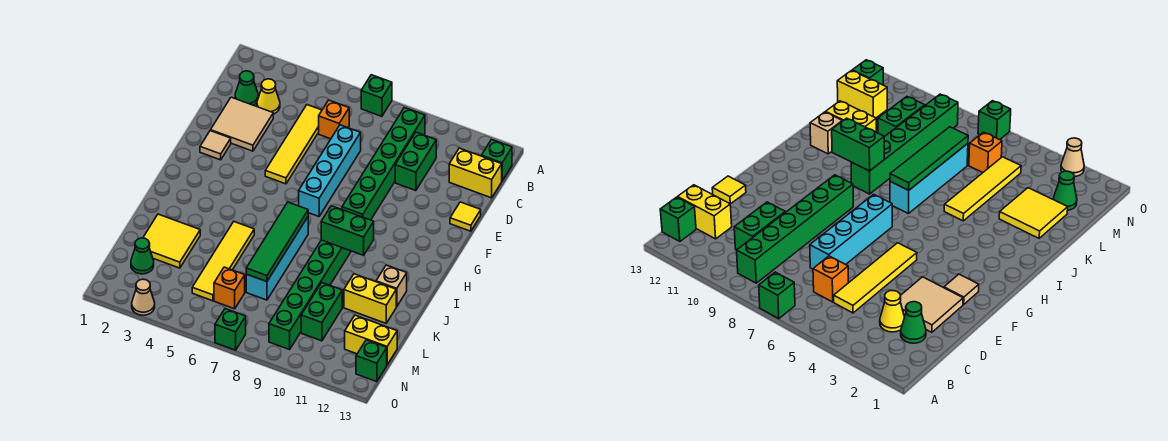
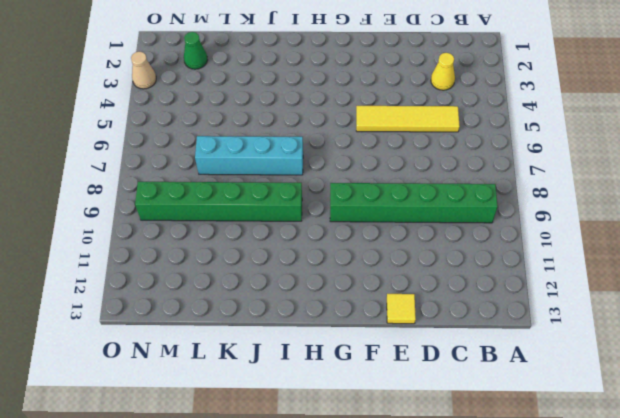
none -> green brick A7 level 1
none -> green brick B13 level 1
none -> green cone C2 level 1

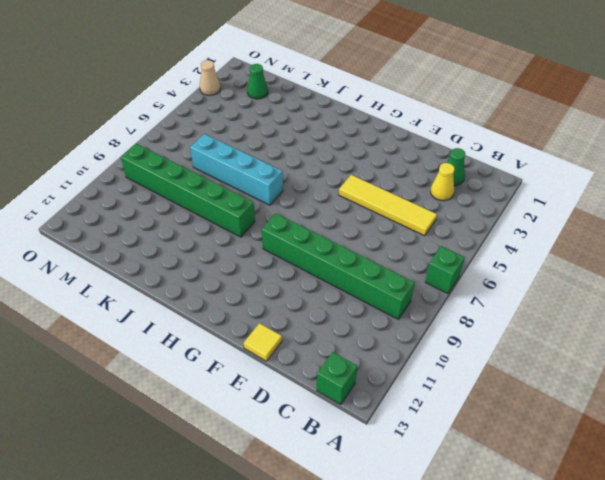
none -> orange brick C6 level 1
none -> green brick C10:D10 level 1
none -> yellow brick C12:C13 level 1

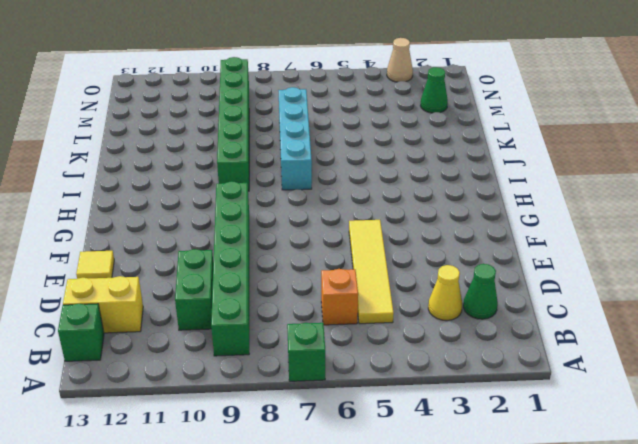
none -> tan tile D2:E3 level 1
none -> cyan brick D7:G7 level 1
none -> tan tile F2 level 1

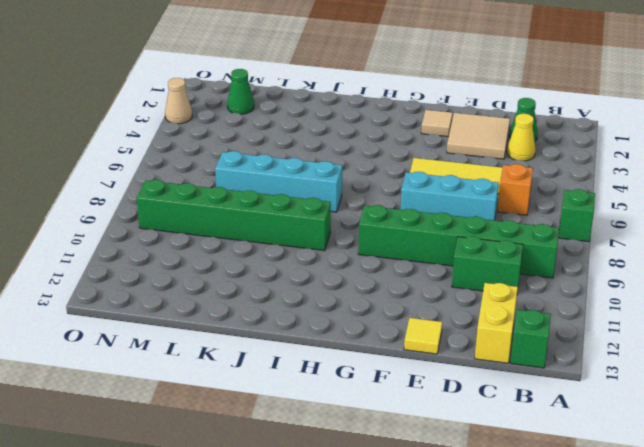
cyan brick D7:F7 level 1 -> cyan brick D7:G7 level 1
none -> yellow tile J5:M5 level 1
none -> tan brick J12 level 1
none -> yellow tile K2:L3 level 1

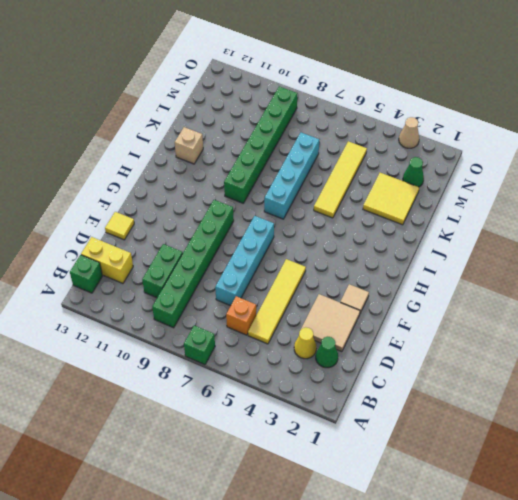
none -> yellow brick K11:K12 level 1
none -> green brick L10:M10 level 1
none -> orange brick M6 level 1

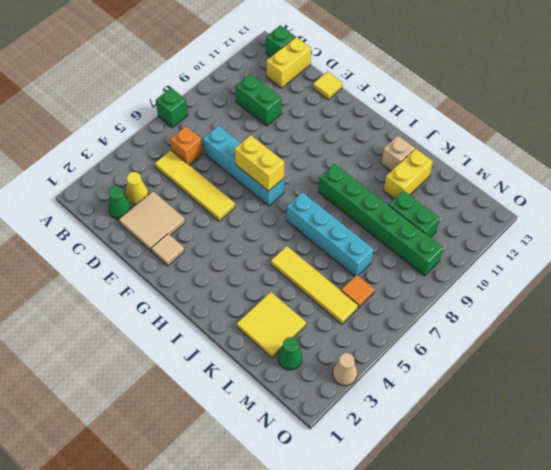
yellow brick F7:G7 level 2 -> yellow brick M12:M13 level 1
orange tile M6 level 1 -> orange brick M6 level 1
none -> green brick B9:G9 level 1
none -> green brick N13 level 1
none -> green brick O7 level 1

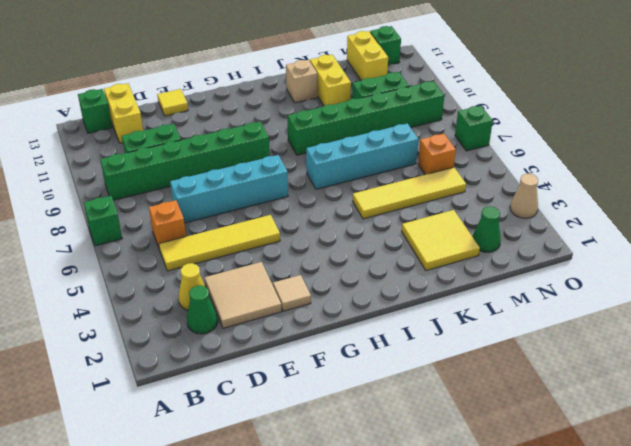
none -> green tile I7:L7 level 2
none -> green brick I9:I10 level 2

